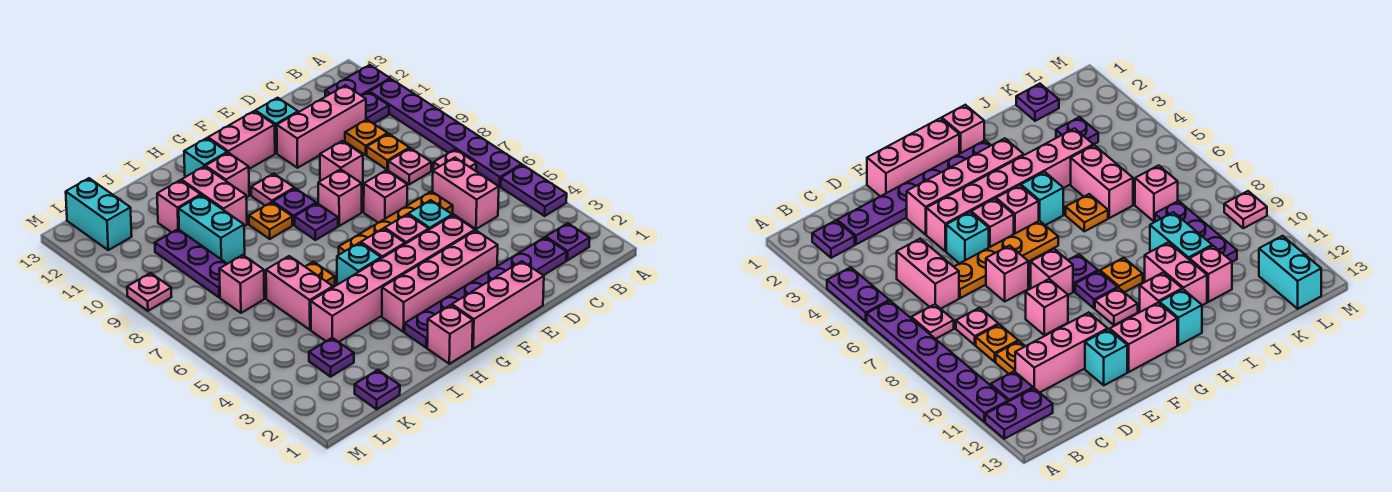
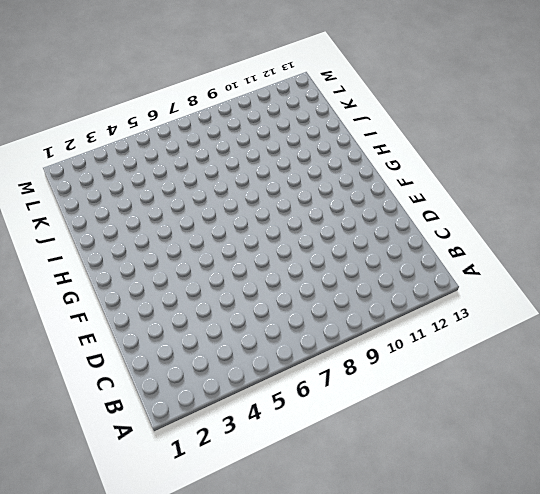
none -> purple plate A4:A5 level 1
none -> purple plate A6:A11 level 1
none -> purple plate A12:B12 level 1
none -> purple plate B2 level 1

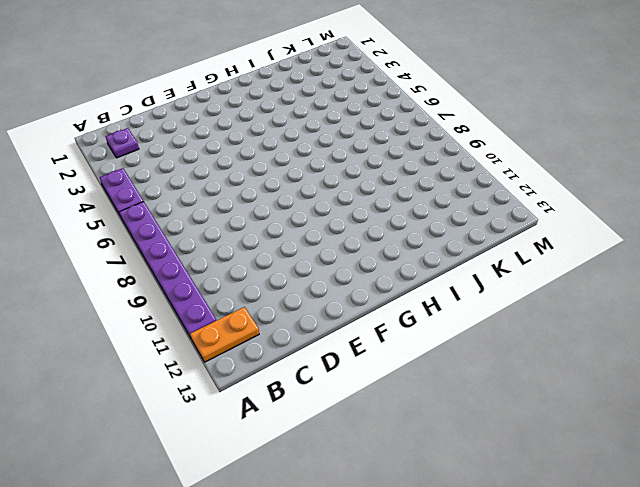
orange plate A12:B12 level 1 -> purple plate A12:B12 level 1
none -> pink plate B7 level 1
none -> purple plate B11 level 1
none -> purple plate C2:H2 level 1
none -> pink brick C5:C6 level 1

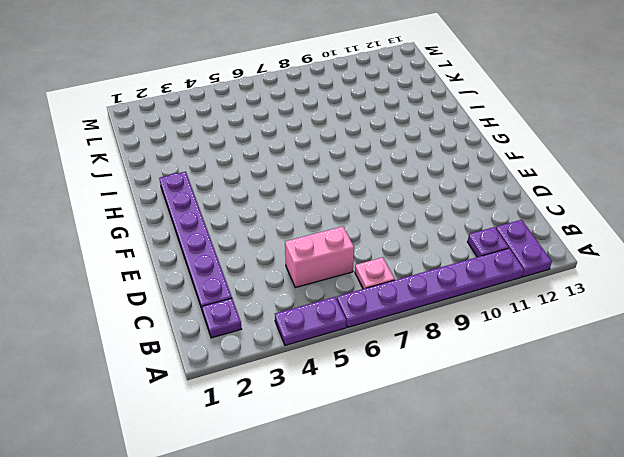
none -> pink plate C8 level 1
none -> orange plate C9 level 1
none -> orange plate C10 level 1
none -> pink brick C11:E11 level 1

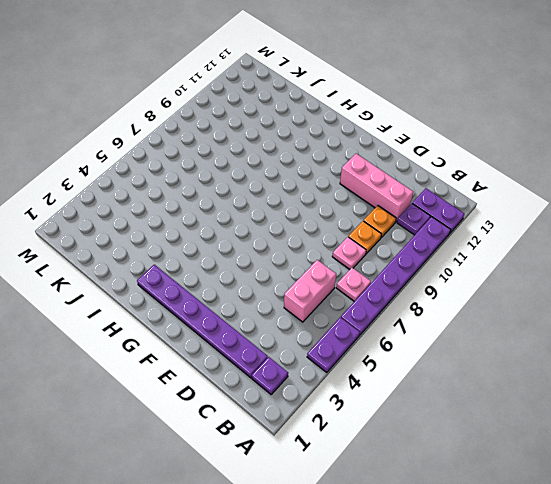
none -> orange plate D6:G6 level 1
none -> pink brick E1:G1 level 1
none -> pink brick E3:H3 level 1
none -> pink brick E4:J4 level 1

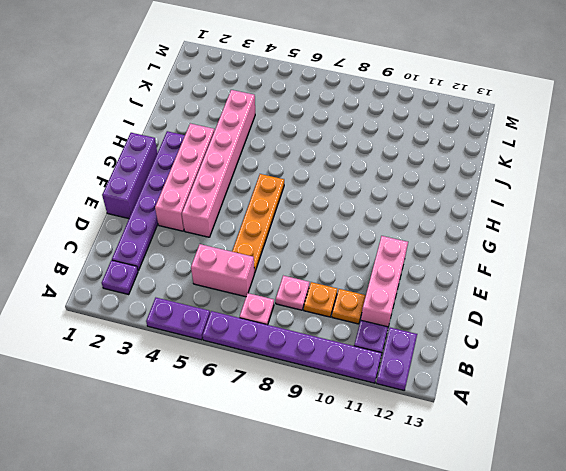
purple brick E1:G1 level 1 -> pink brick E1:G1 level 1
none -> cyan brick E5 level 1
none -> pink brick E7 level 1
none -> pink brick E9 level 1
none -> cyan brick E12 level 1

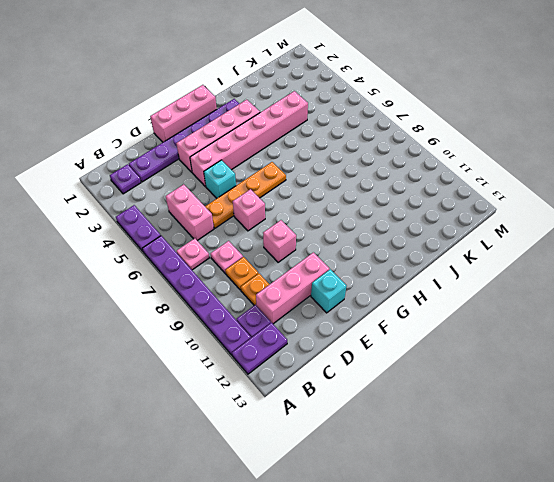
none -> pink brick F5 level 1
none -> pink brick F8 level 1
none -> pink brick F12:G12 level 1
none -> pink brick G5 level 1

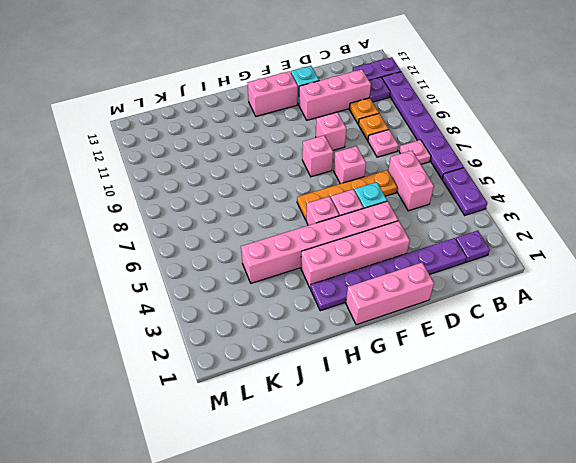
none -> purple plate G8 level 1
none -> purple plate G9 level 1
none -> pink plate G10 level 1
none -> pink brick H1 level 1

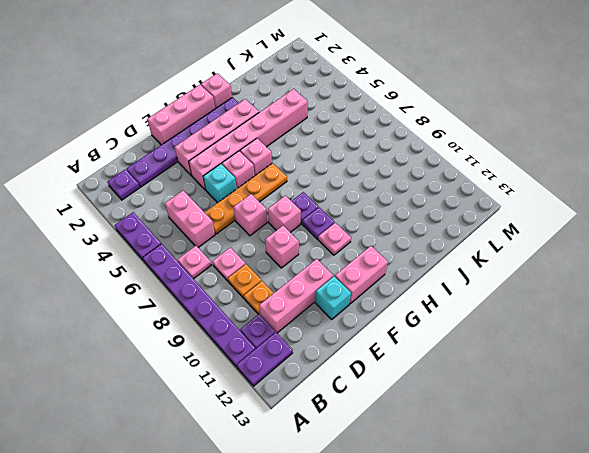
none -> cyan brick H5 level 1
none -> orange plate H9 level 1
none -> pink brick H11 level 1
none -> cyan brick H12 level 1

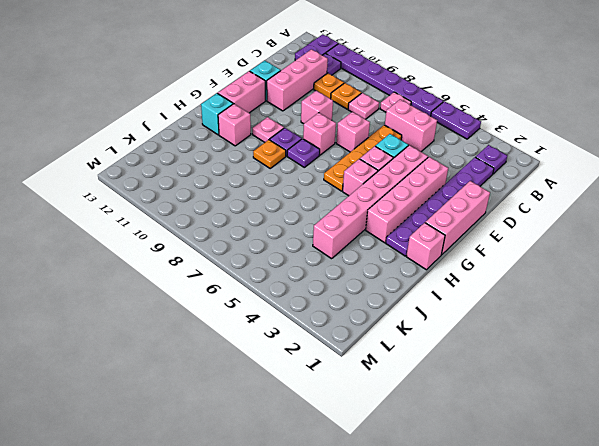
none -> cyan brick H5 level 1
none -> orange plate I6 level 1
none -> pink brick I10:I11 level 1
none -> pink brick J5:J6 level 1

